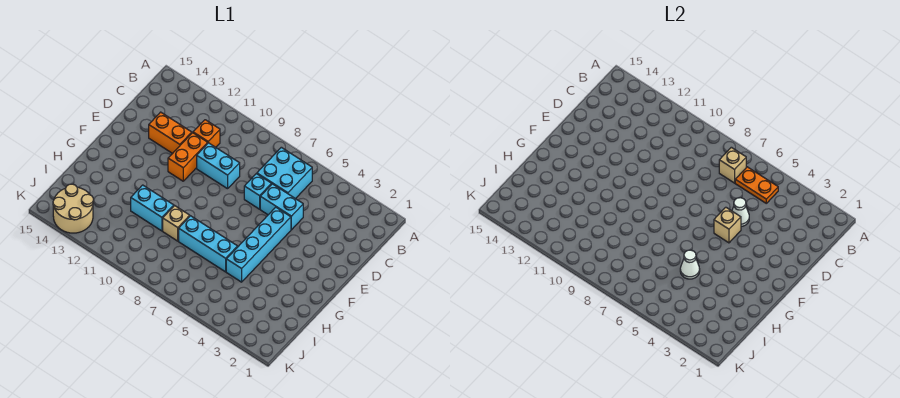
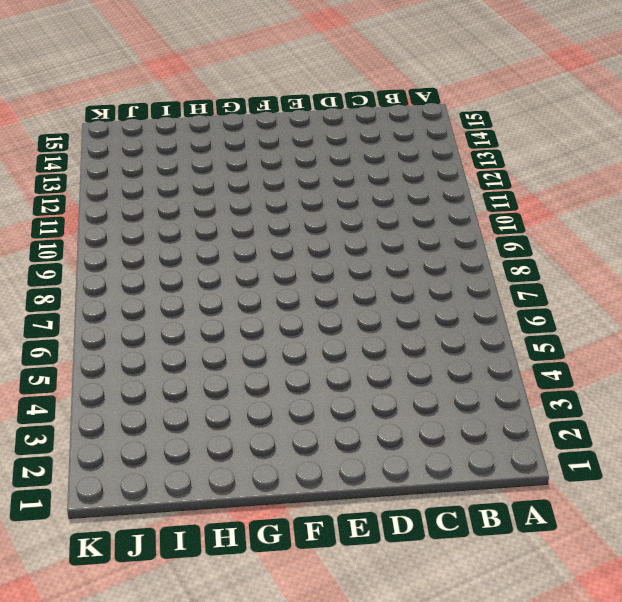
none -> cyan brick B6:C7 level 1
none -> orange brick C11 level 1
none -> cyan brick D5:D6 level 1

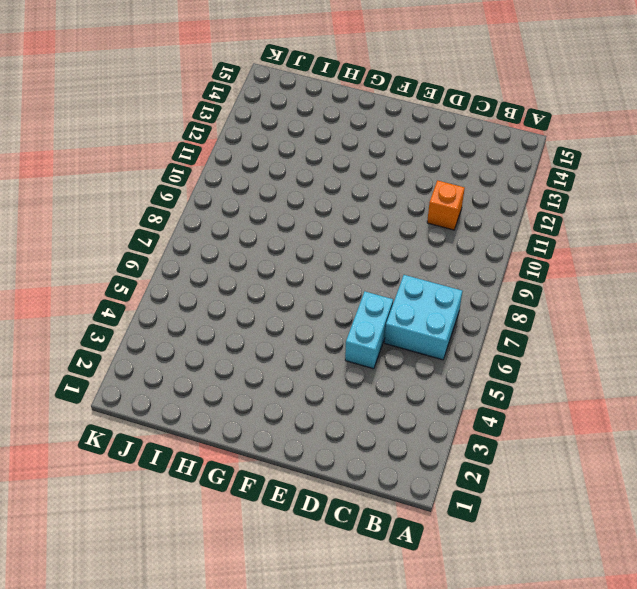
none -> cyan brick D7 level 1
none -> cyan brick D9:D10 level 1
none -> orange brick D11:E11 level 1

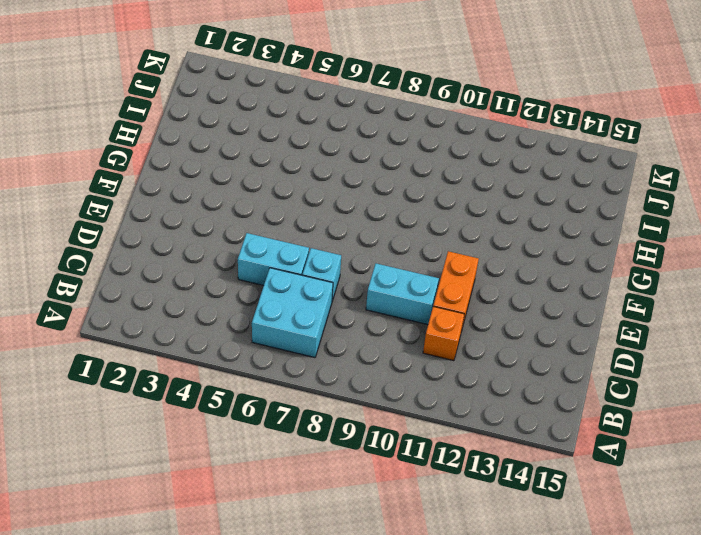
none -> orange brick D12:D13 level 1
none -> cyan brick E5:H5 level 1
none -> cyan brick H6:H8 level 1

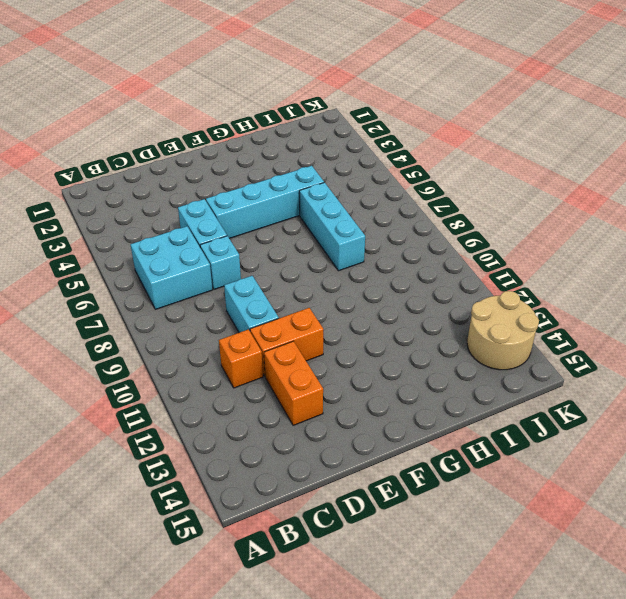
none -> tan brick H9 level 1
none -> cyan brick H10:H11 level 1
none -> orange plate B5:B6 level 2

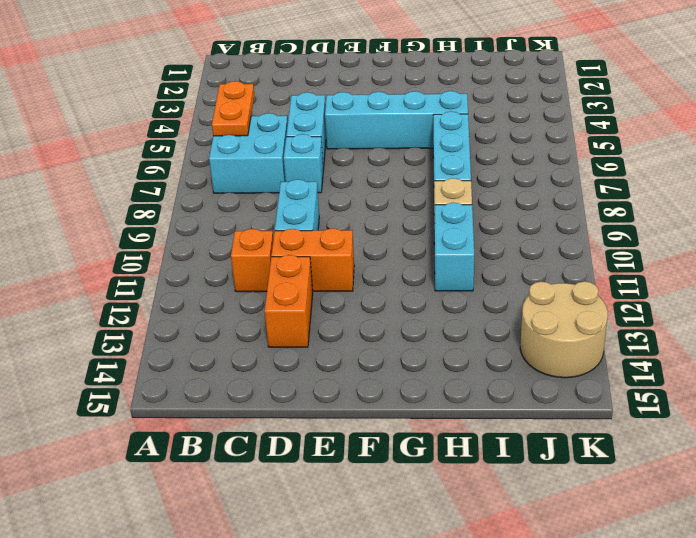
none -> tan brick B7 level 2
none -> white cone D5 level 2
none -> tan brick E5 level 2

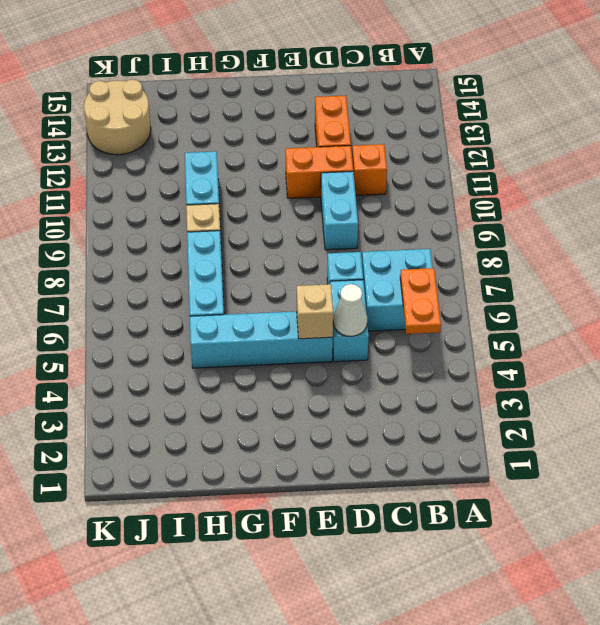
none -> tan brick B7 level 2
none -> white cone H5 level 2

